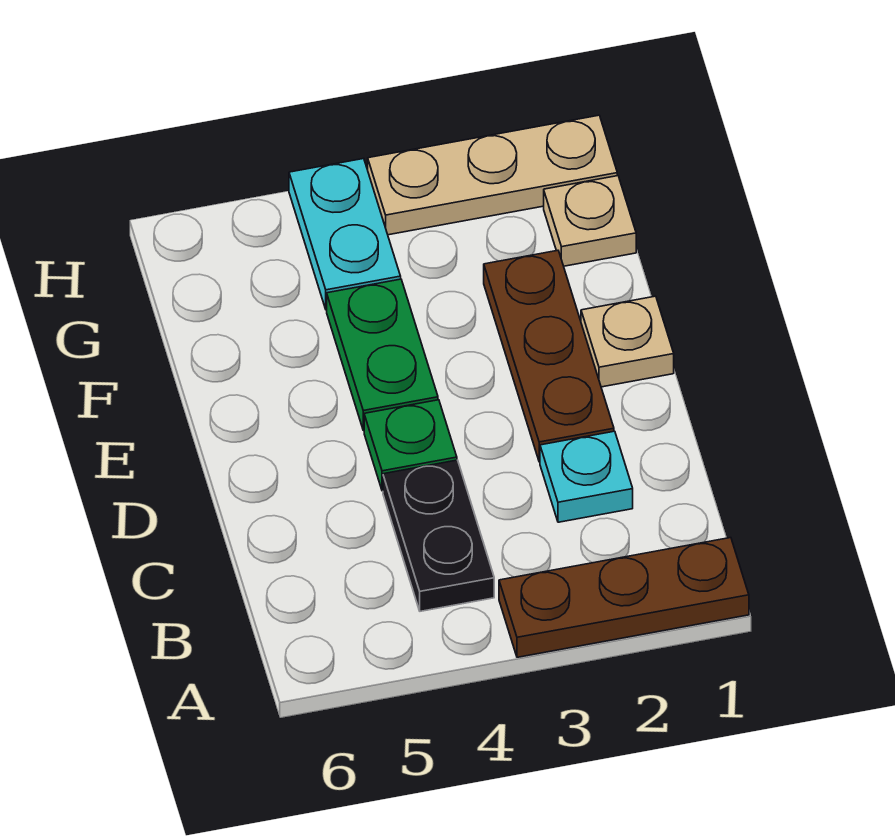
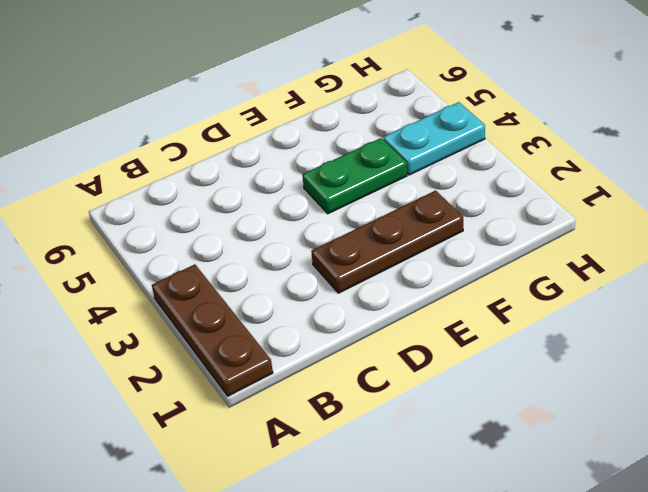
none -> black plate B4:C4 level 1
none -> cyan plate C2 level 1

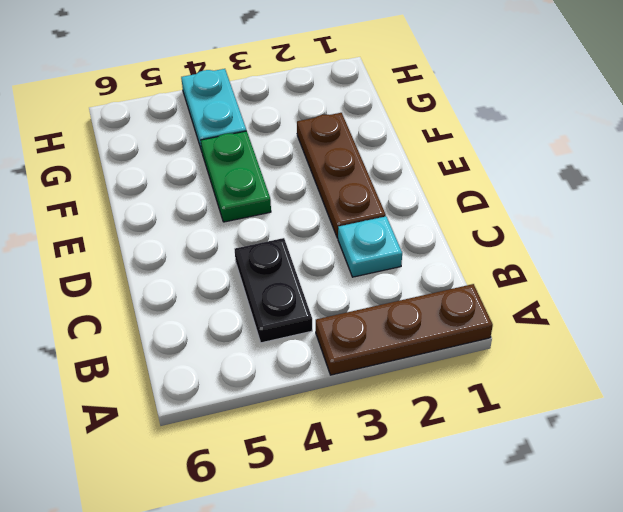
none -> green plate D4 level 1
none -> tan plate E1 level 1

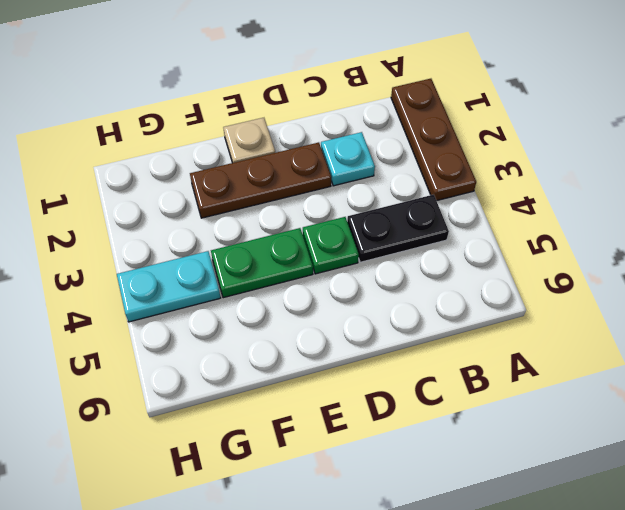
none -> tan plate G1 level 1
none -> tan plate H1:H3 level 1

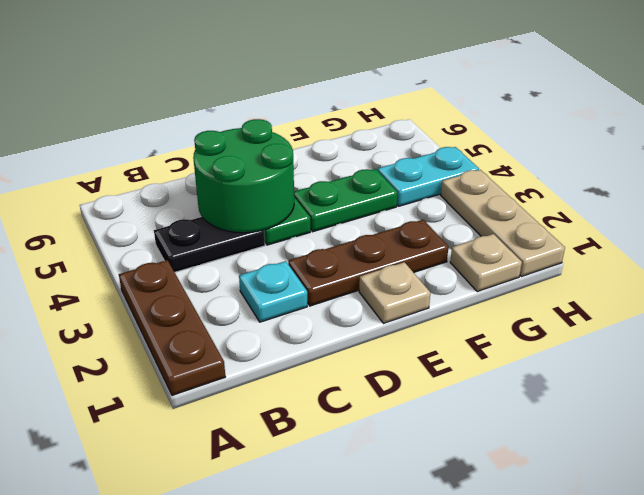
green round brick C4:D5 level 2 -> none

